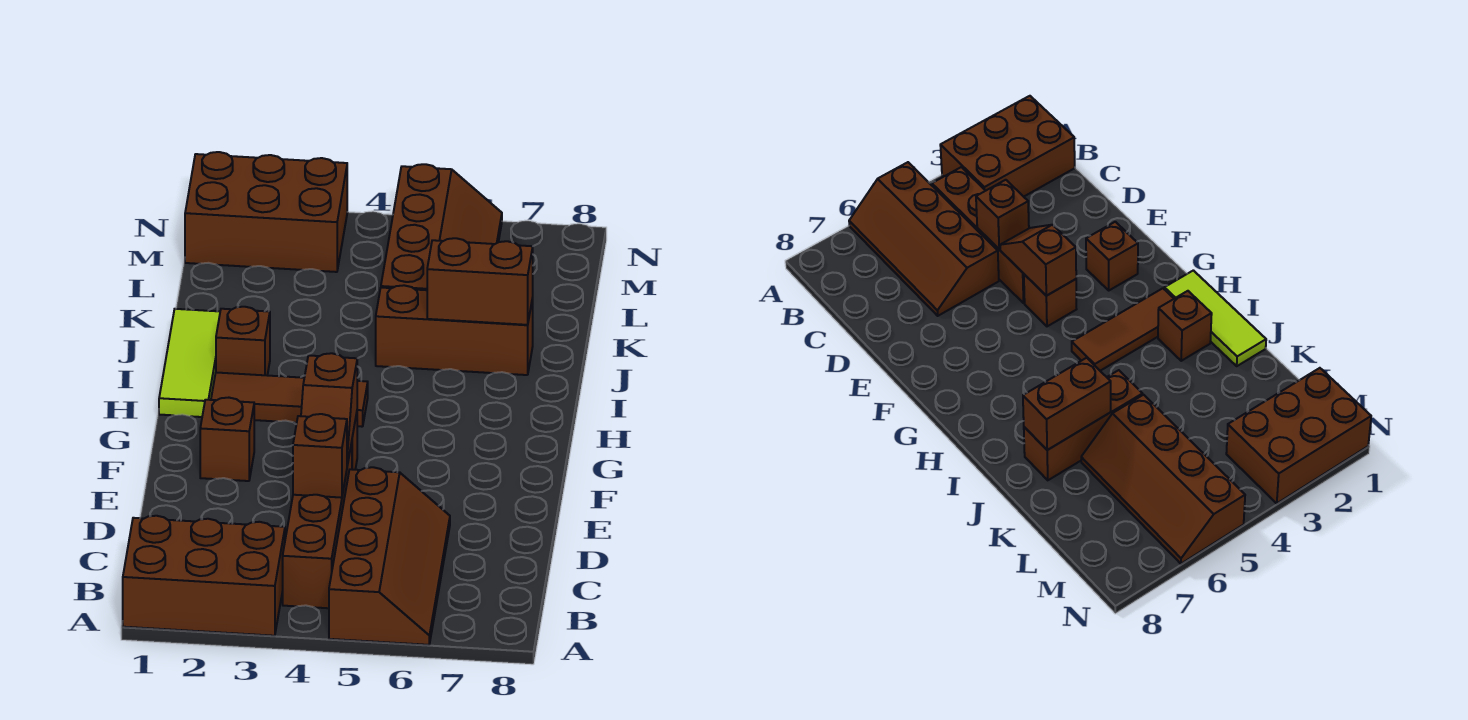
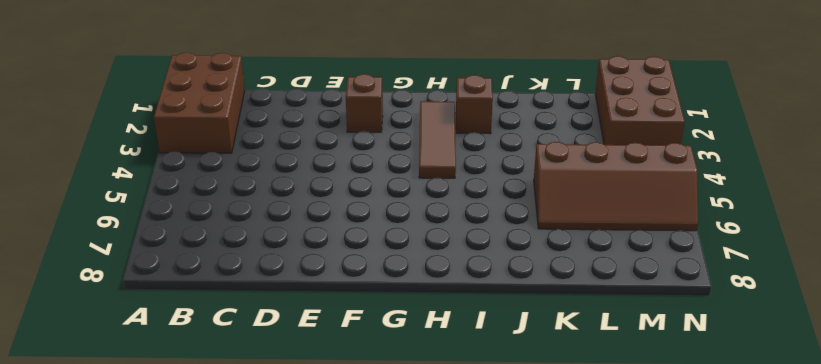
none -> brown slope A5:D6 level 1 top 5
none -> brown brick B4:E4 level 1
none -> brown brick F4 level 1

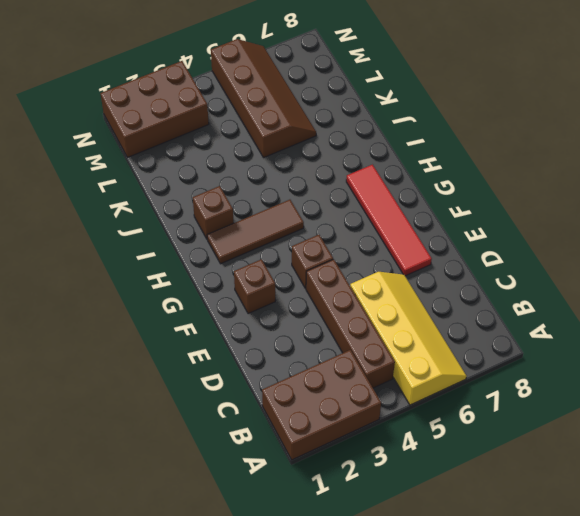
yellow slope A5:D6 level 1 top 5 -> brown slope A5:D6 level 1 top 5
red tile E7:H7 level 1 -> none
none -> lime tile H1:J1 level 1
none -> brown brick J5:J7 level 1
none -> brown brick D4 level 2

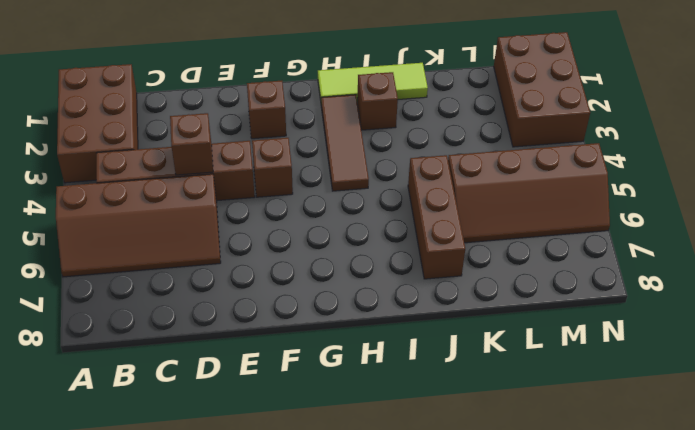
none -> brown slope E4:F4 level 2 top F
none -> brown brick J6:J7 level 2

